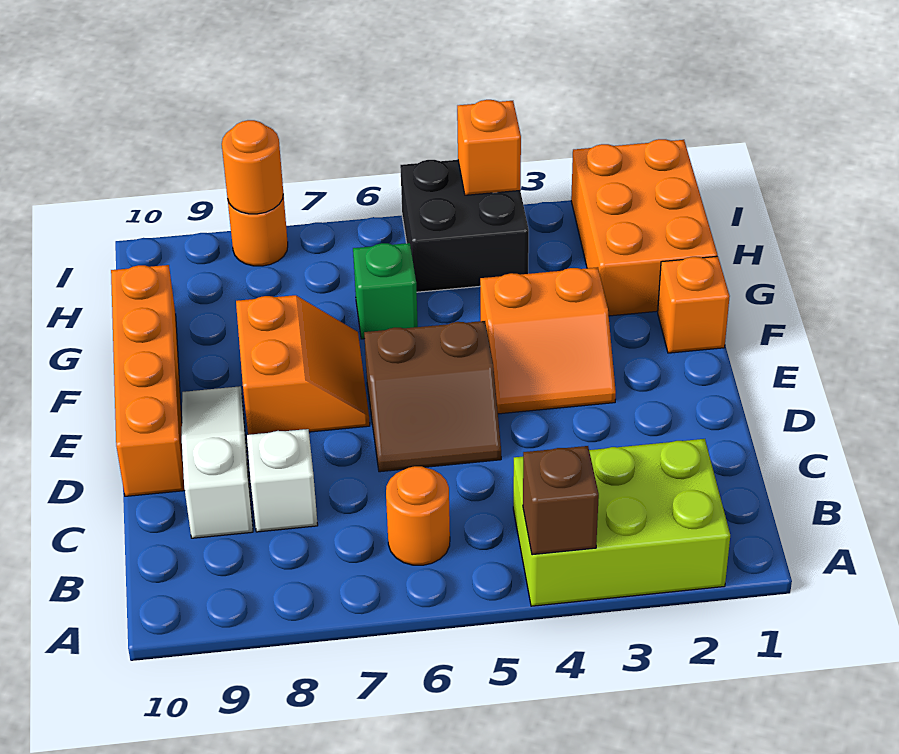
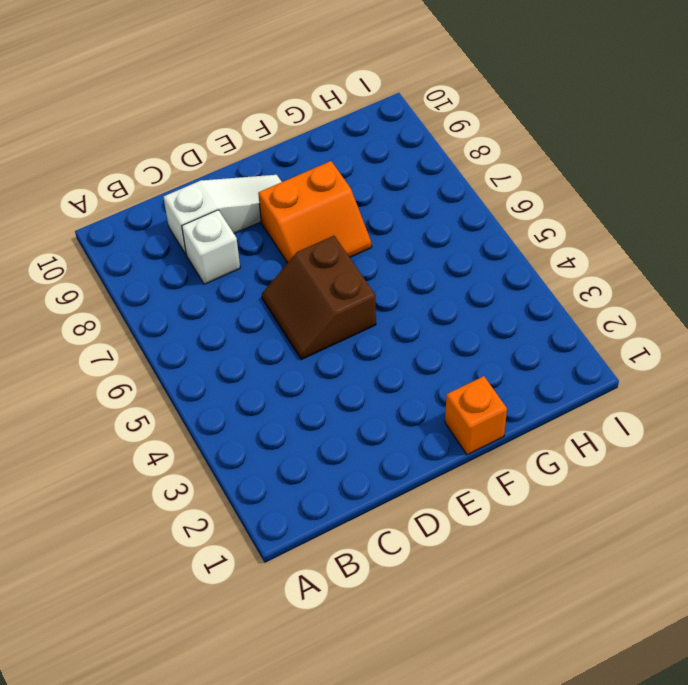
none -> lime brick A2:B4 level 1
none -> orange round brick B6 level 1
none -> orange brick D10:G10 level 1

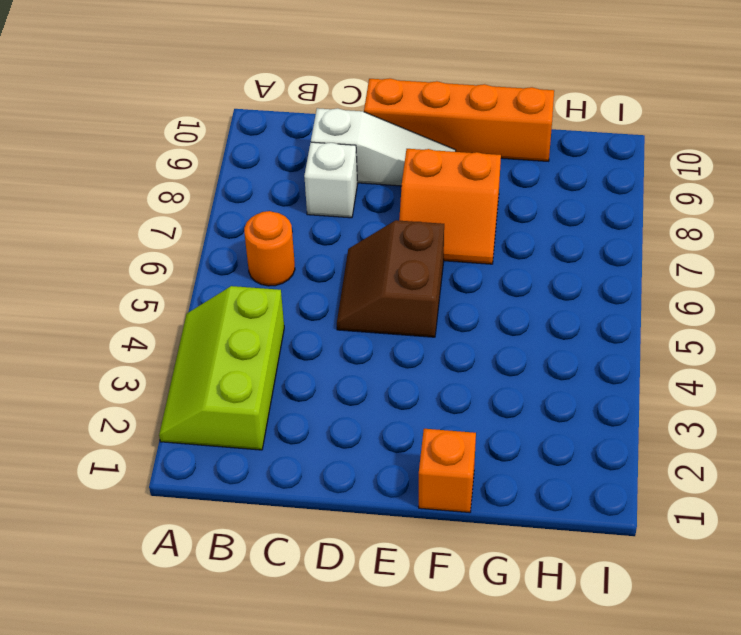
lime slope A2:B4 level 1 top B -> lime brick A2:B4 level 1
none -> orange slope E3:F4 level 1 top F
none -> orange brick G1:I2 level 1
none -> green brick G6 level 1

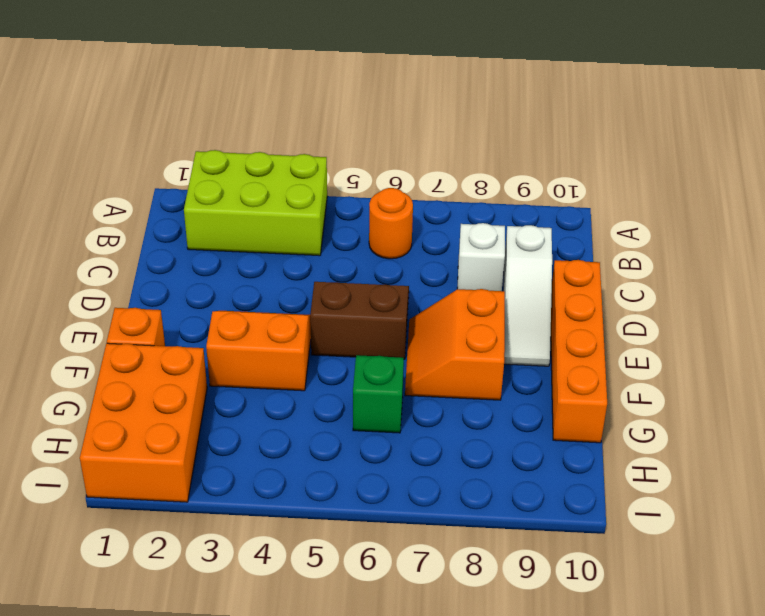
none -> black brick H4:I5 level 1
none -> orange round brick I8 level 1
none -> brown brick A4 level 2

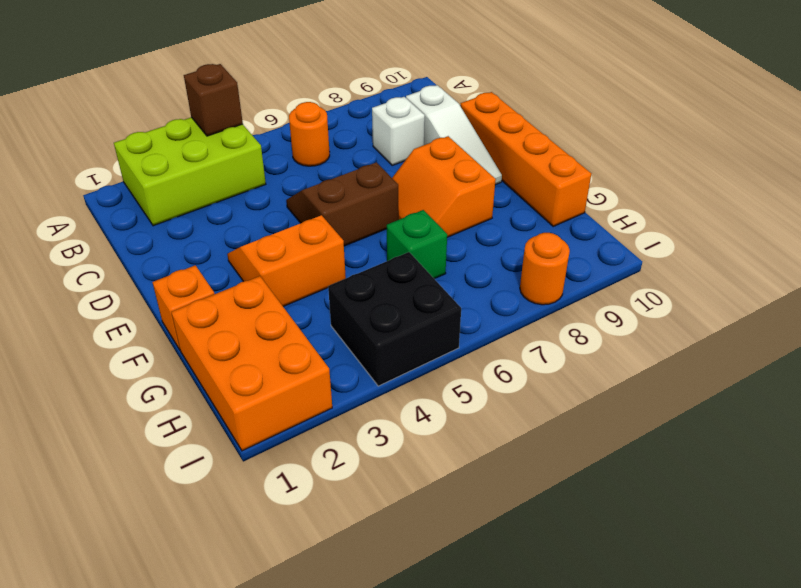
none -> orange brick I4 level 2
none -> orange round brick I8 level 2

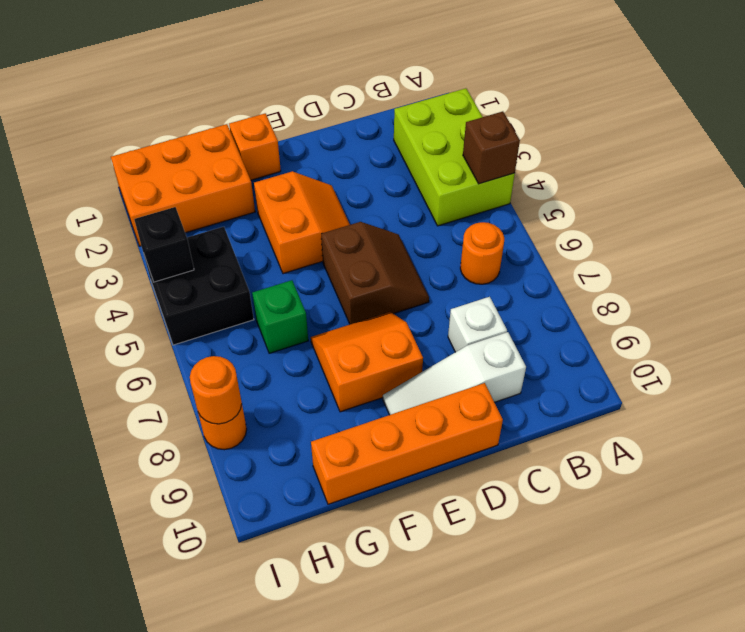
black brick I4 level 2 -> orange brick I4 level 2

